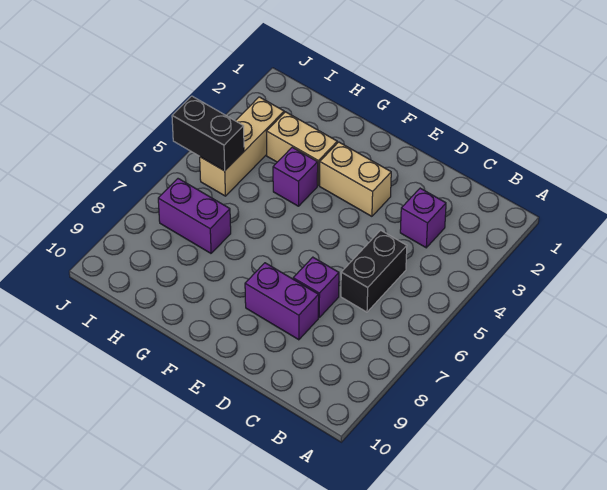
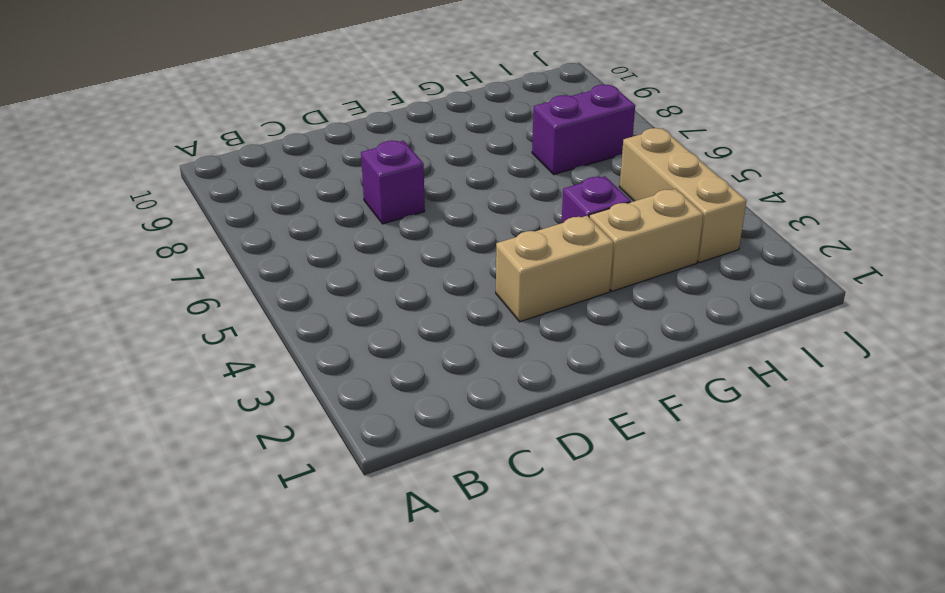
none -> purple brick C3 level 1
none -> black brick C5:C6 level 1

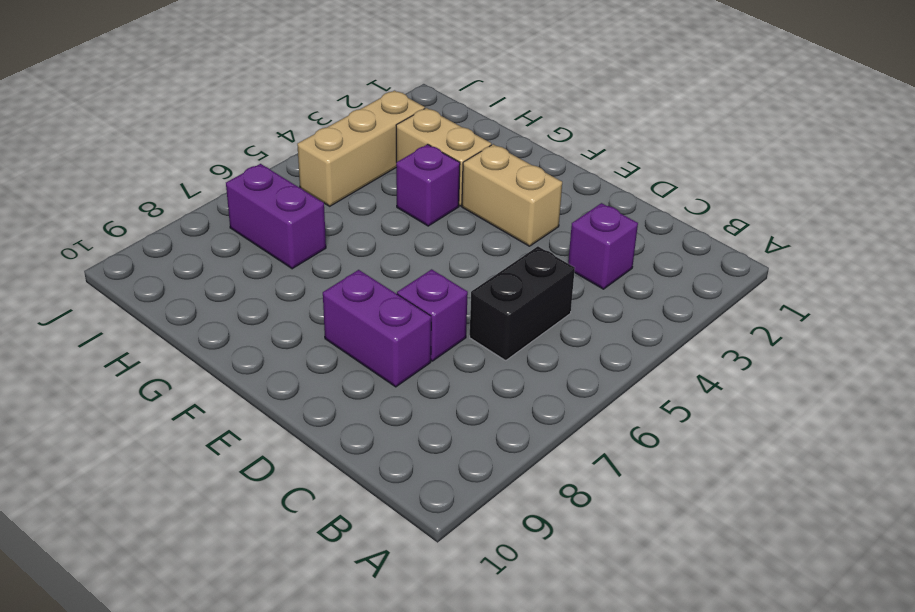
none -> black brick I5:J5 level 2

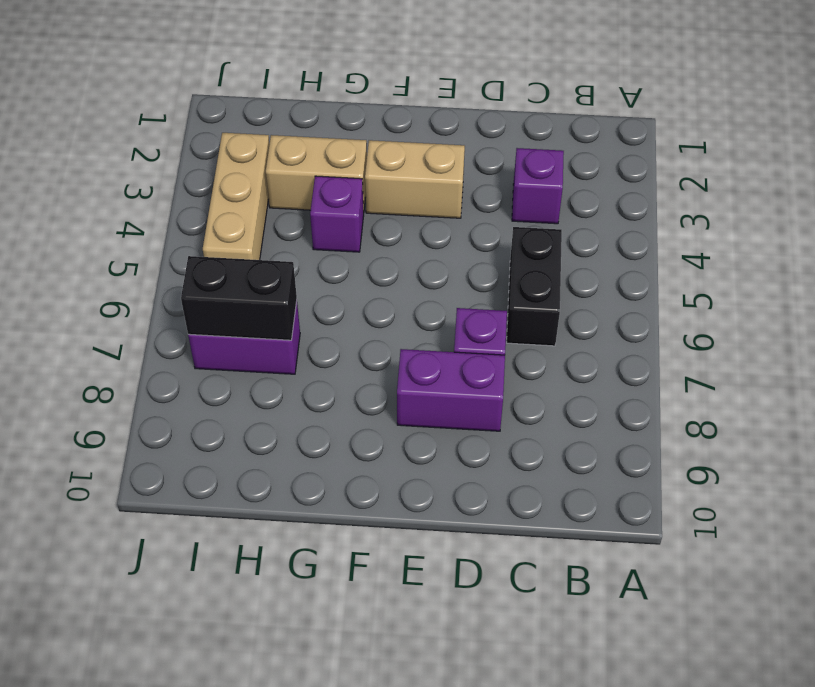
black brick H7:I7 level 2 -> black brick I5:J5 level 2

